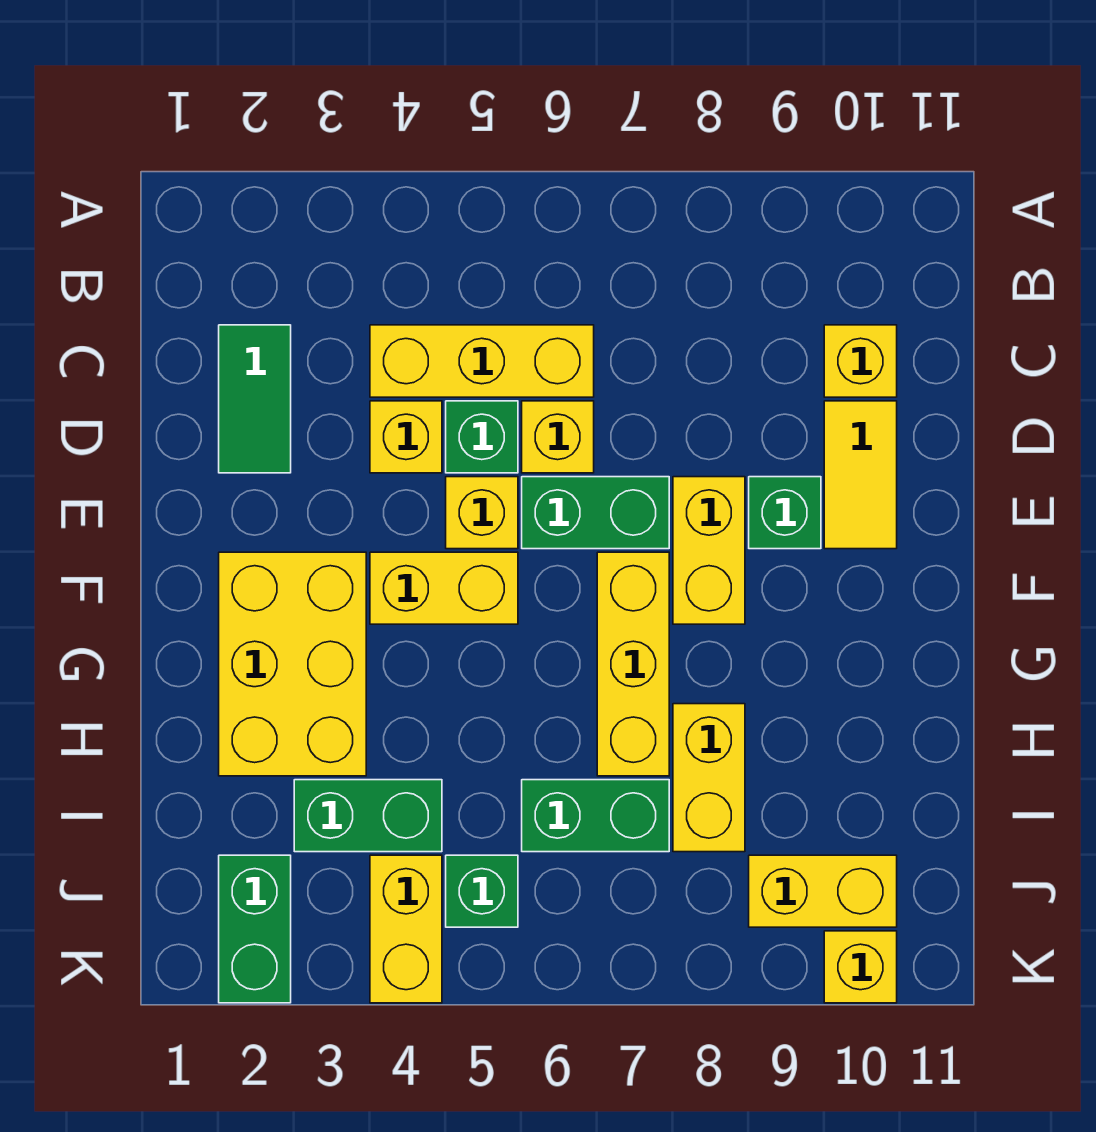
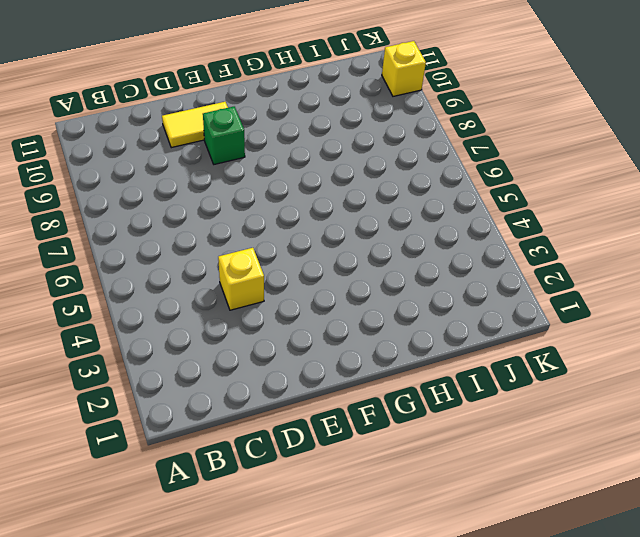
none -> green tile C2:D2 level 1
none -> yellow brick C4:C6 level 1
none -> yellow brick C10 level 1

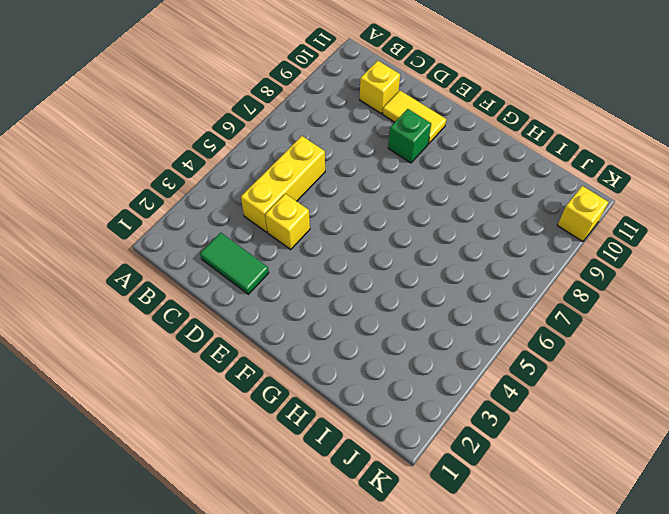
none -> green brick D5 level 1
none -> yellow brick D6 level 1
none -> yellow brick E5 level 1

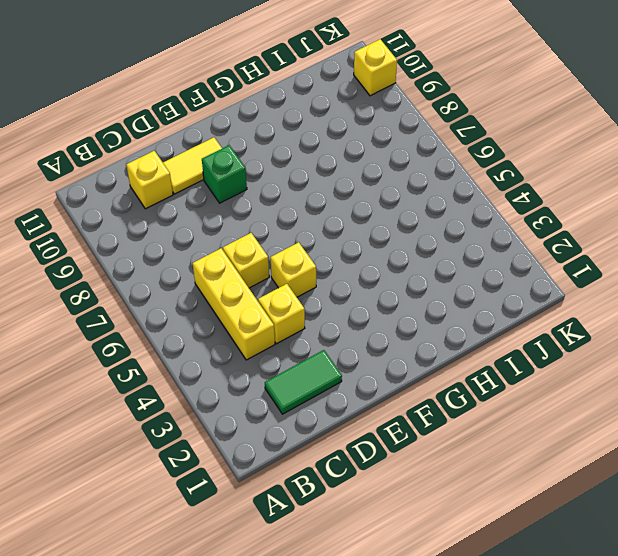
none -> green brick D5 level 1
none -> green brick E6:E7 level 1
none -> yellow brick E8:F8 level 1

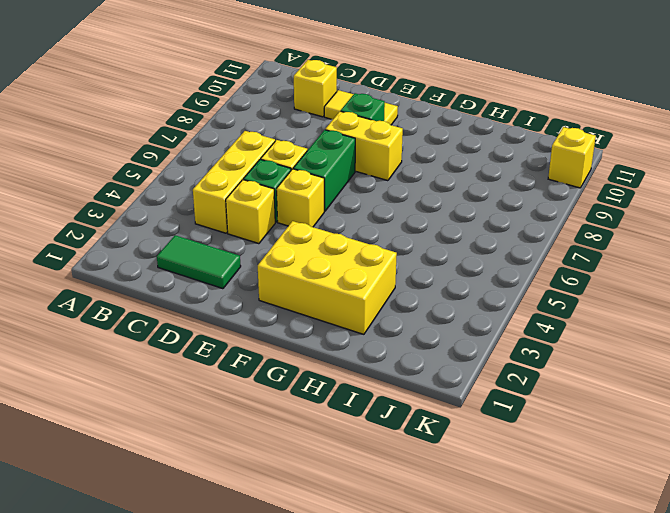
none -> yellow brick F4:F5 level 1
none -> yellow brick F7:H7 level 1
none -> yellow brick H8:I8 level 1

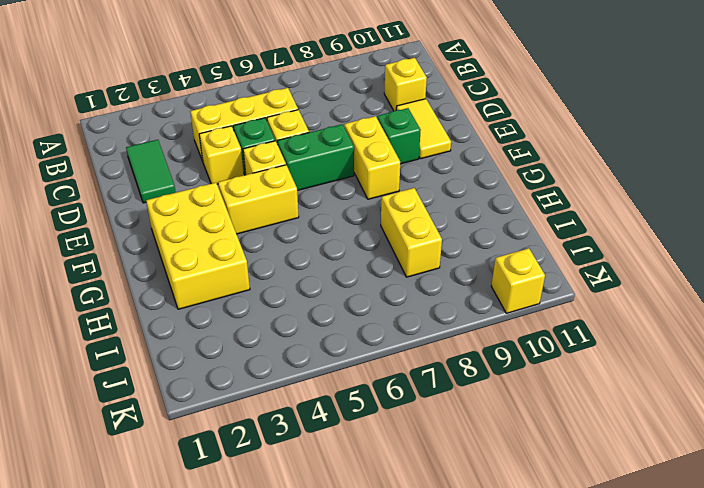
none -> yellow brick F7:H7 level 1
none -> green brick I3:I4 level 1
none -> green brick I6:I7 level 1

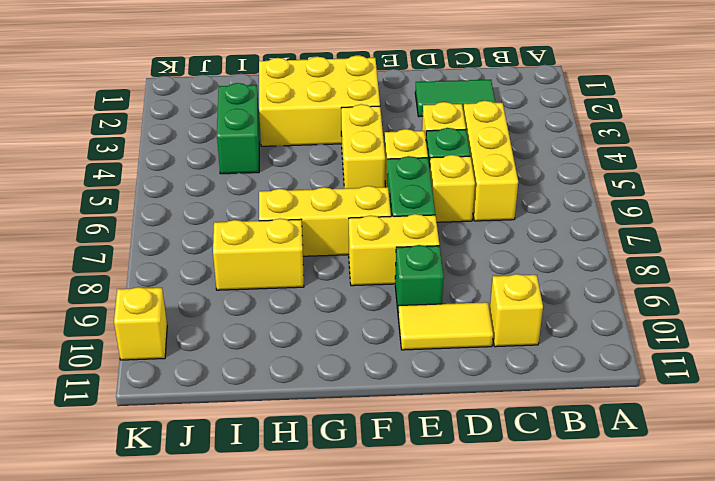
none -> green brick I6:I7 level 1
none -> green brick J2:K2 level 1
none -> yellow brick J4:K4 level 1

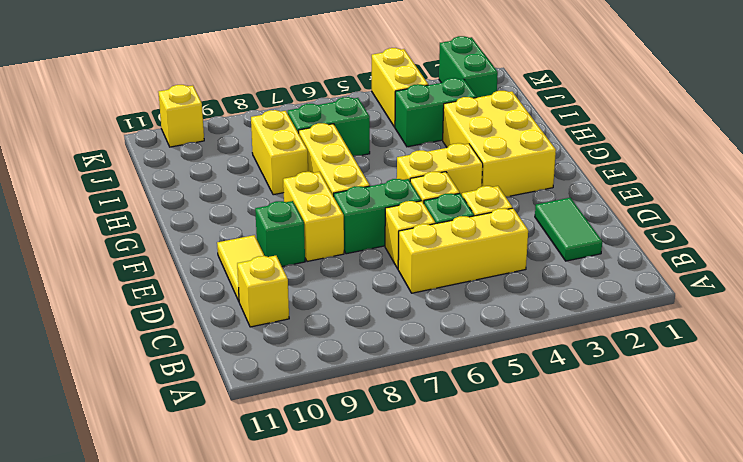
none -> green brick J5 level 1
none -> yellow brick J9:J10 level 1

